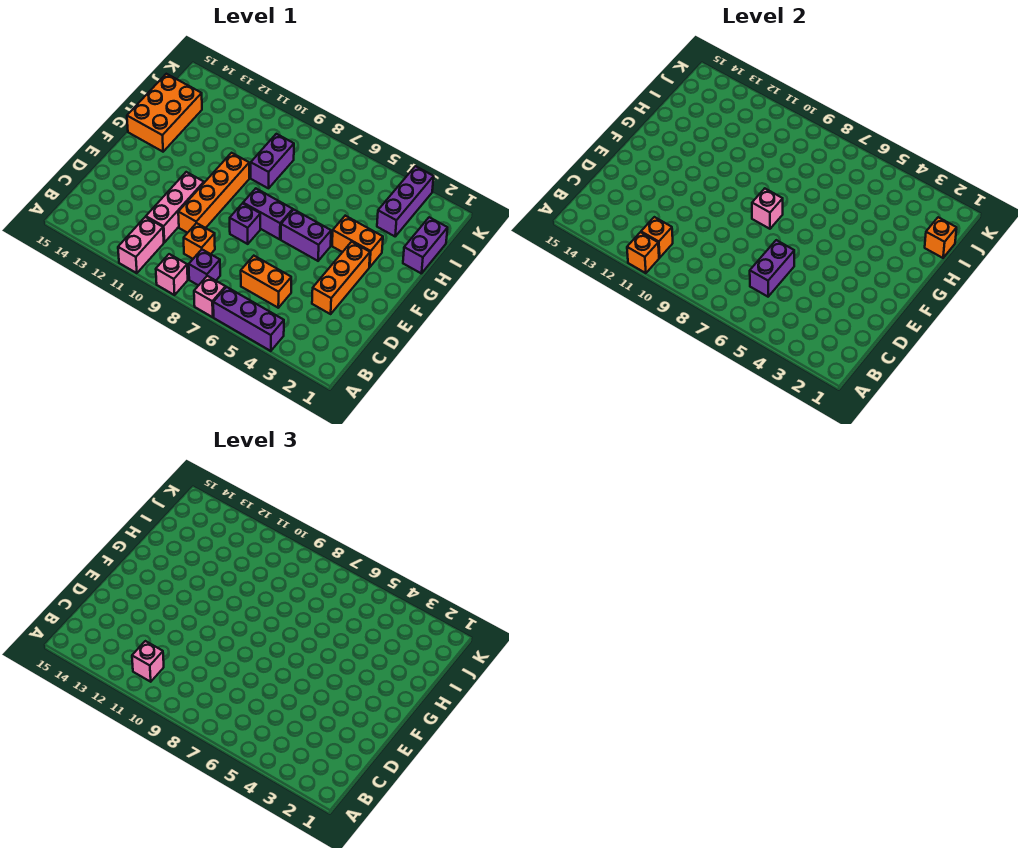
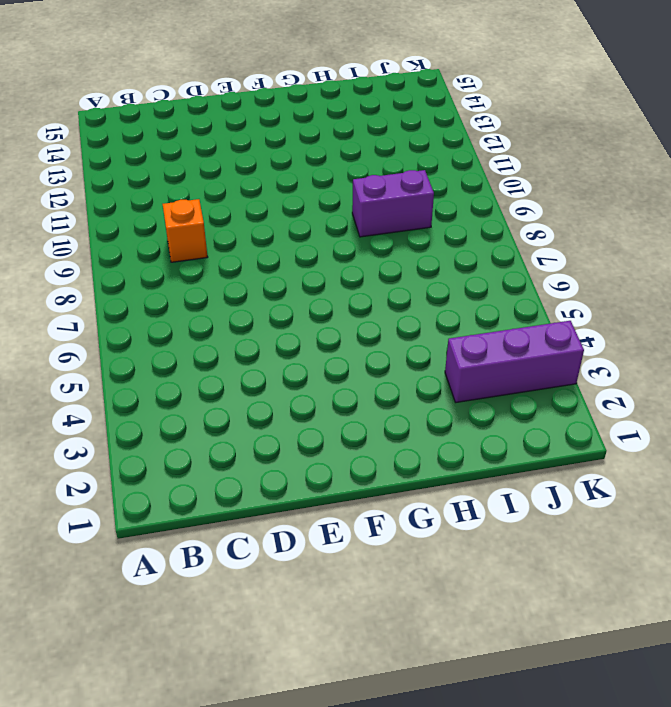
none -> purple brick A4:A6 level 1
none -> pink brick A7 level 1
none -> pink brick A9 level 1

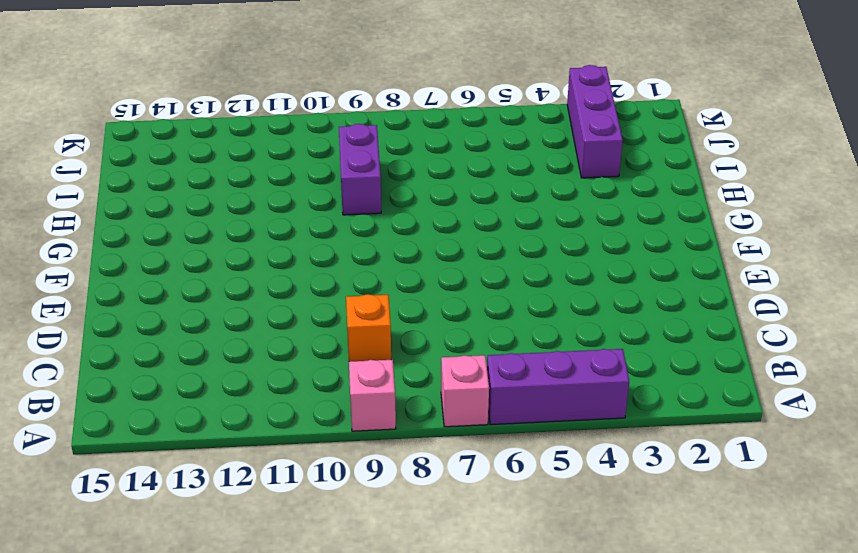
none -> pink brick A11:B11 level 1
none -> purple brick B8 level 1
none -> orange brick C5:C6 level 1

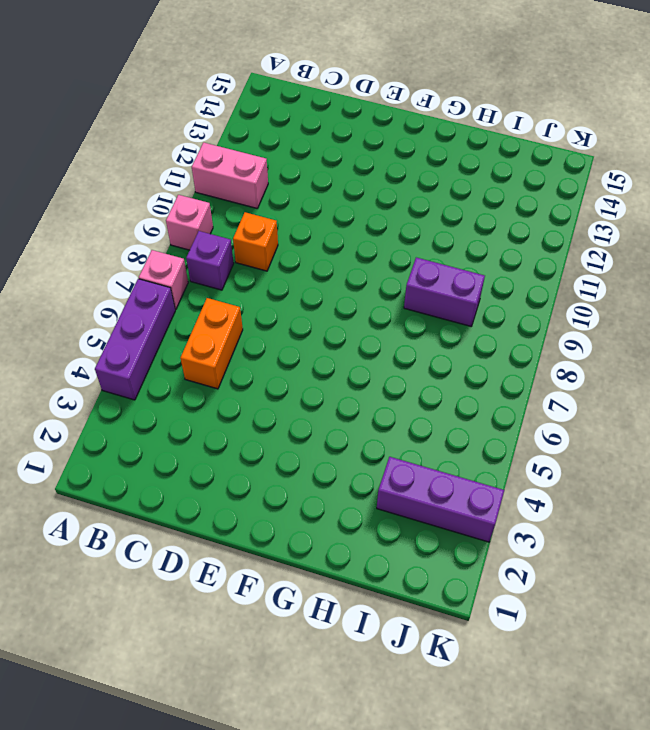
none -> pink brick C11:E11 level 1
none -> orange brick D3:F3 level 1
none -> orange brick D10:G10 level 1

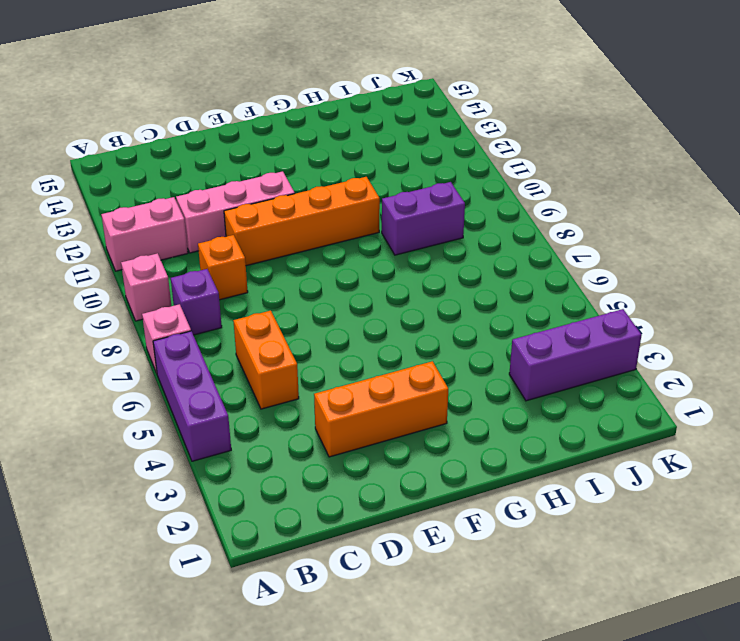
none -> purple brick E8 level 1
none -> purple brick F5:F6 level 1
none -> purple brick F7:F8 level 1

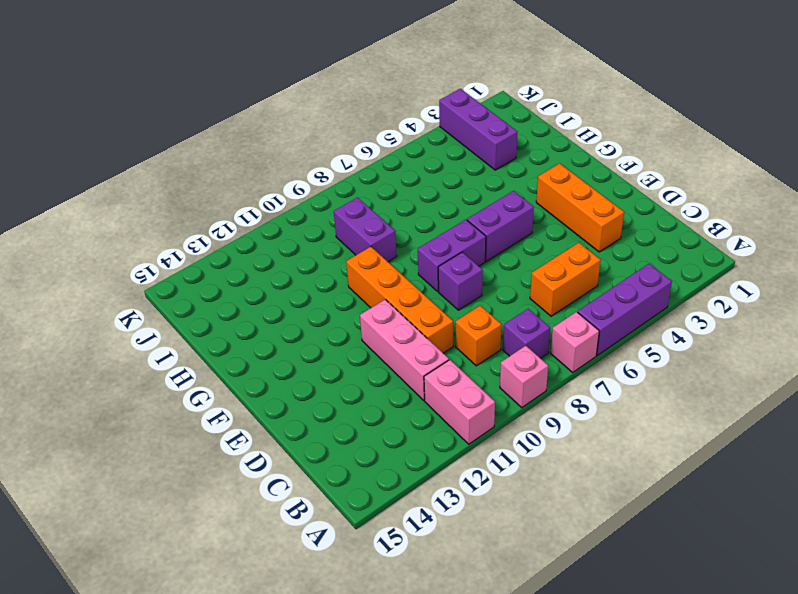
none -> orange brick G3:G4 level 1
none -> orange brick G14:I15 level 1
none -> purple brick H1:I1 level 1

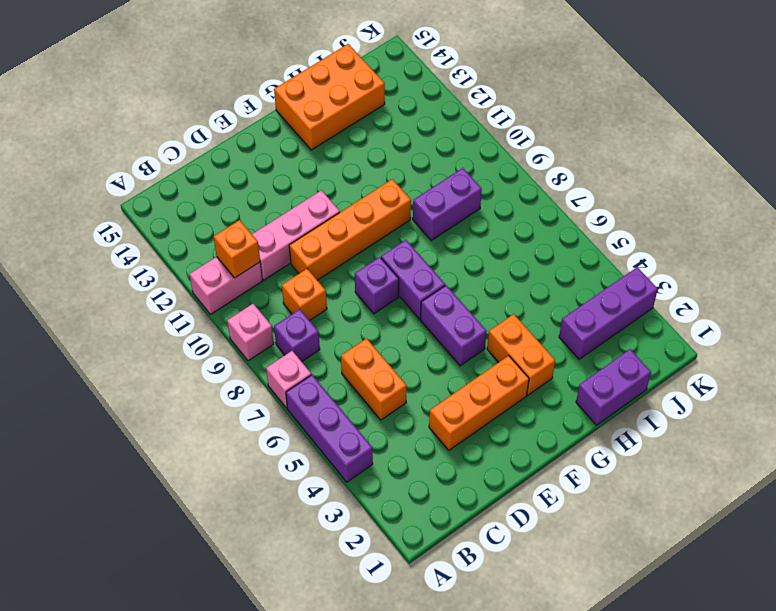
none -> orange brick A11 level 2
none -> purple brick C6:D6 level 2
none -> pink brick F8 level 2

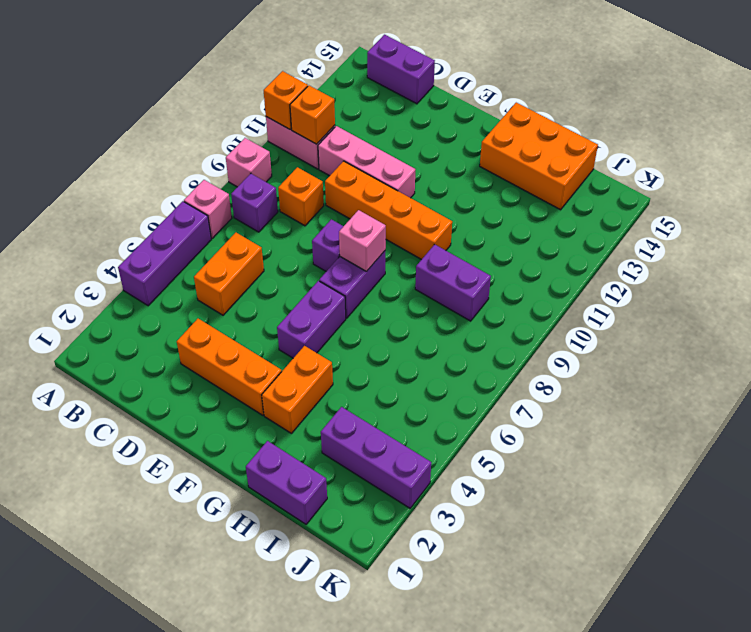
purple brick B15:C15 level 1 -> purple brick C6:D6 level 2
none -> orange brick I1 level 2
none -> pink brick B11 level 3

